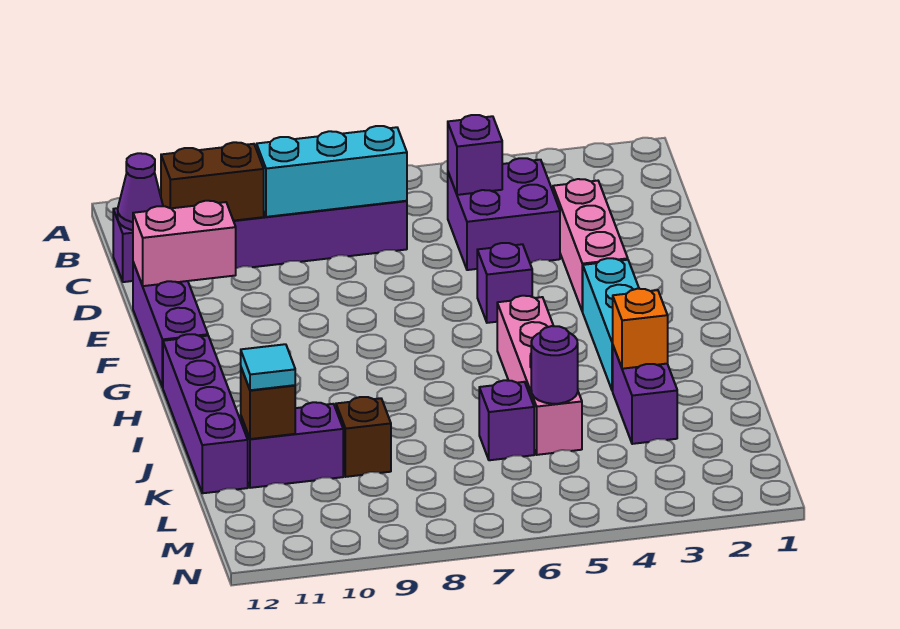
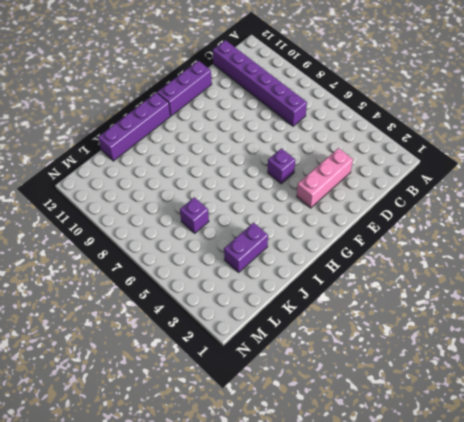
none -> purple brick C4:D5 level 1
none -> cyan brick G3:I3 level 1
none -> pink brick H5:K5 level 1

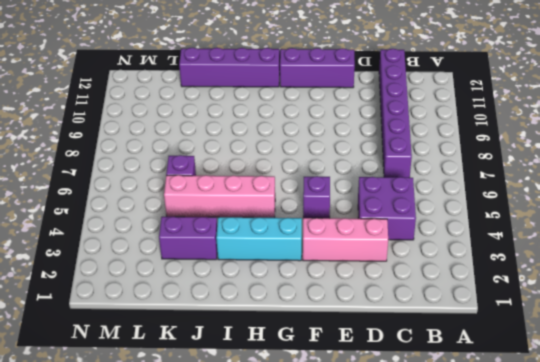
none -> brown brick K9 level 1
none -> purple brick K10:K11 level 1
none -> purple brick C5 level 2

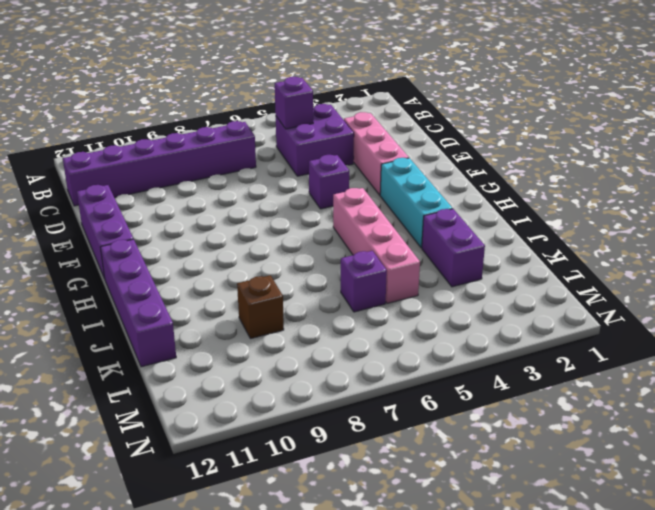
none -> purple brick K10:K11 level 1
none -> cyan brick C7:C9 level 2
none -> brown brick C10:C11 level 2

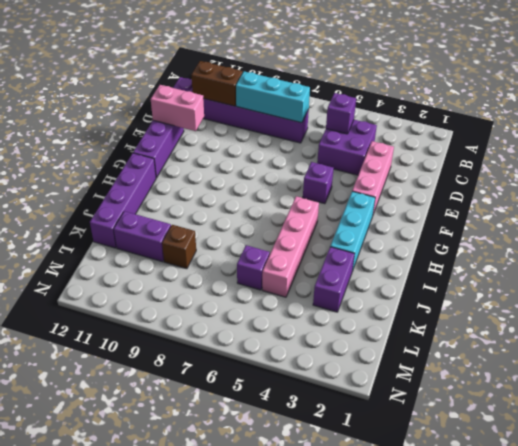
none -> purple cone C12 level 2
none -> orange brick J3 level 2
none -> purple round brick K5 level 2

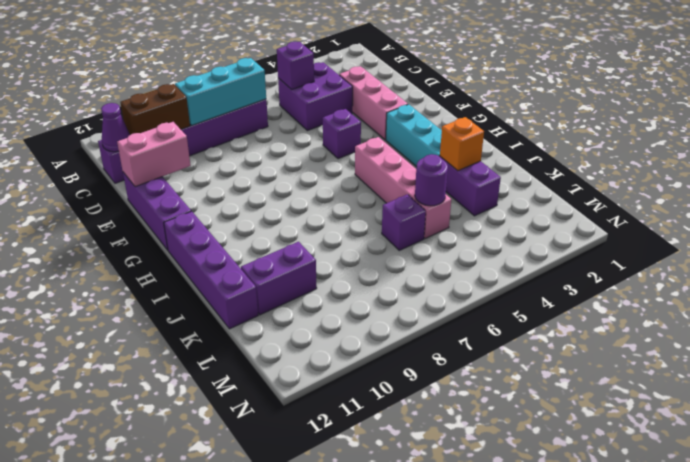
none -> brown brick K9 level 1
none -> brown brick K11 level 2
none -> cyan tile K11 level 3

